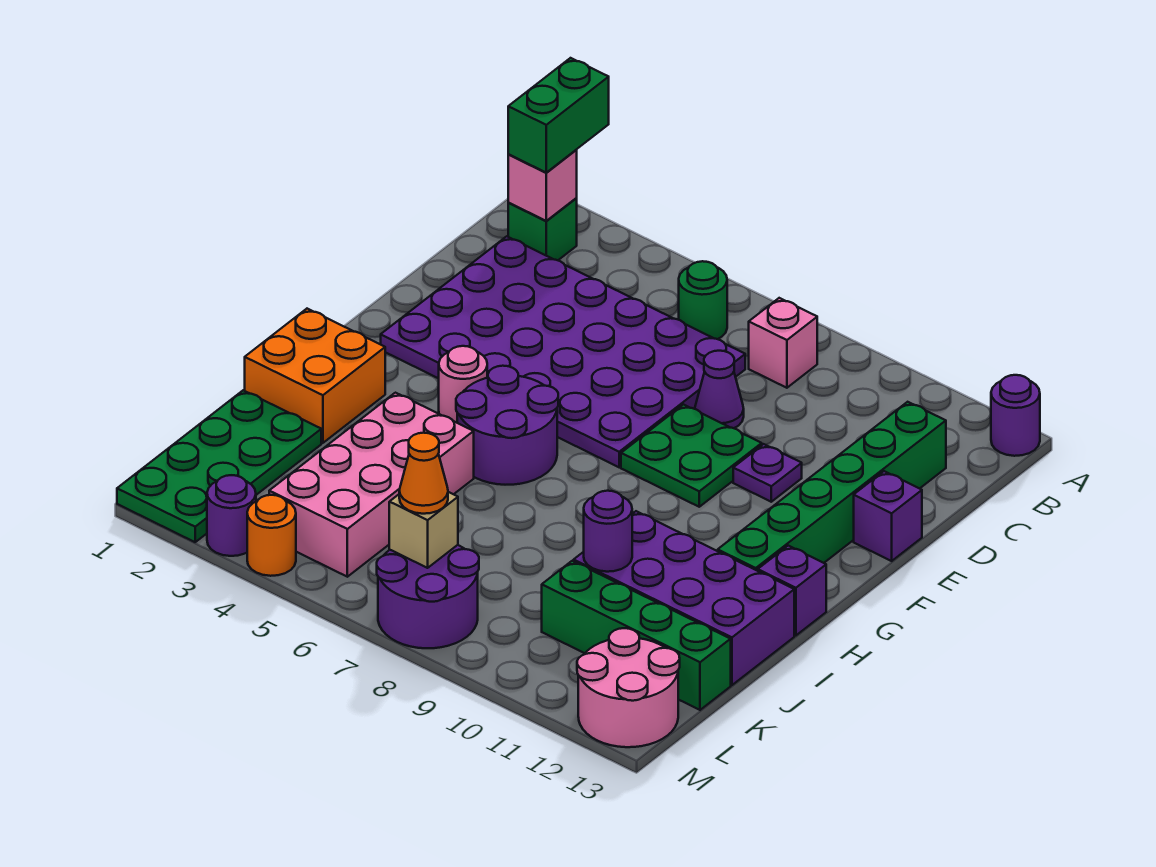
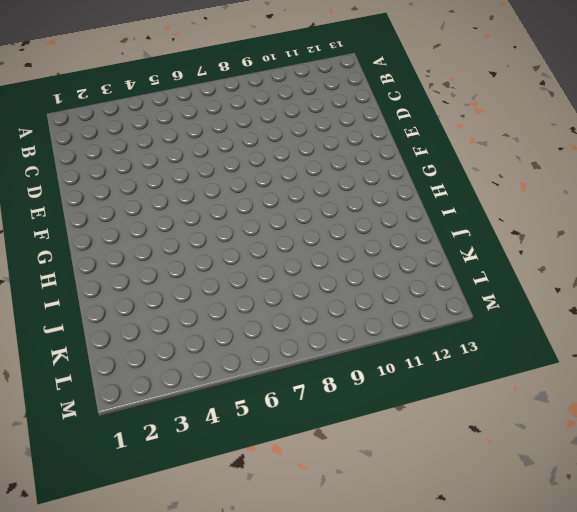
none -> purple round brick A13 level 1
none -> green brick B2 level 1
none -> green round brick B6 level 1

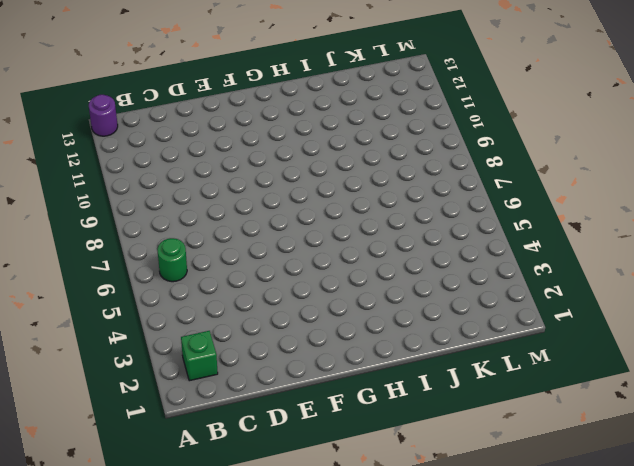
none -> pink brick B8 level 1
none -> purple plate C2:F7 level 1
none -> green brick C12:H12 level 1

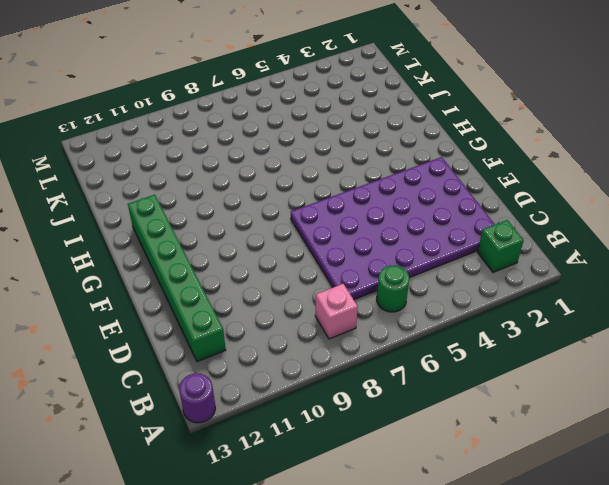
none -> purple cone D8 level 1
none -> green plate E8:F9 level 1
none -> purple plate E10 level 1

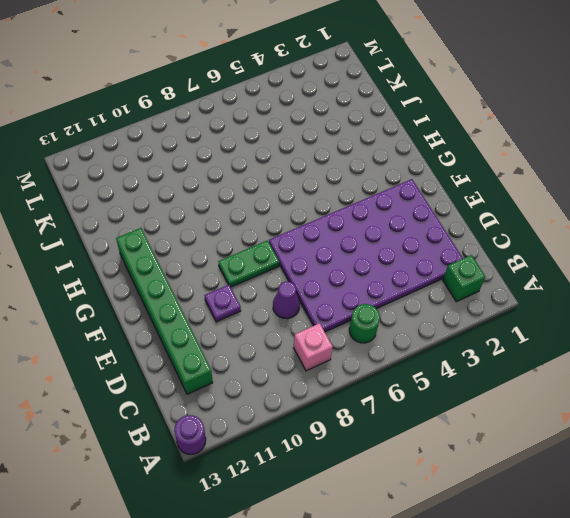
green plate F8:F9 level 1 -> green plate E8:F9 level 1
none -> purple brick E13 level 1
none -> pink round brick G4 level 1
none -> purple round brick G5:H6 level 1

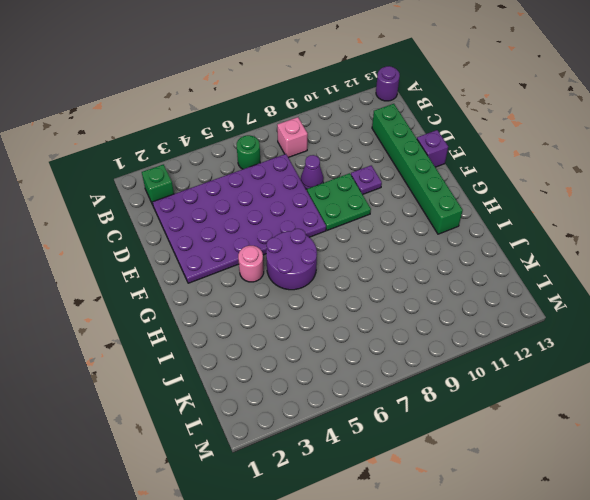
none -> orange brick H1:I2 level 1
none -> purple brick H13 level 1
none -> pink brick I4:L5 level 1

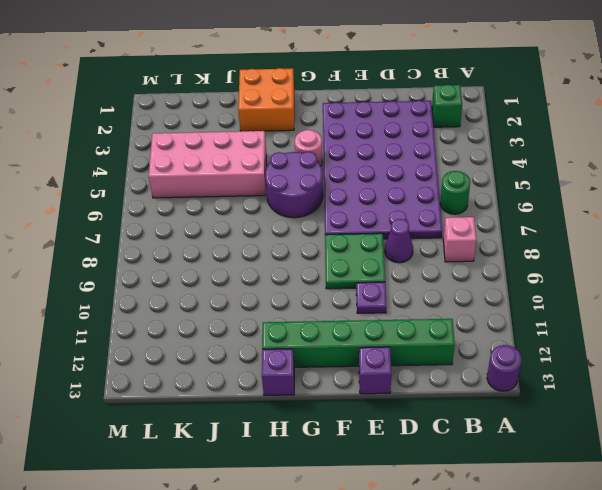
none -> purple brick I10:J13 level 1
none -> green plate J1:M2 level 1
none -> green brick K10:K13 level 1

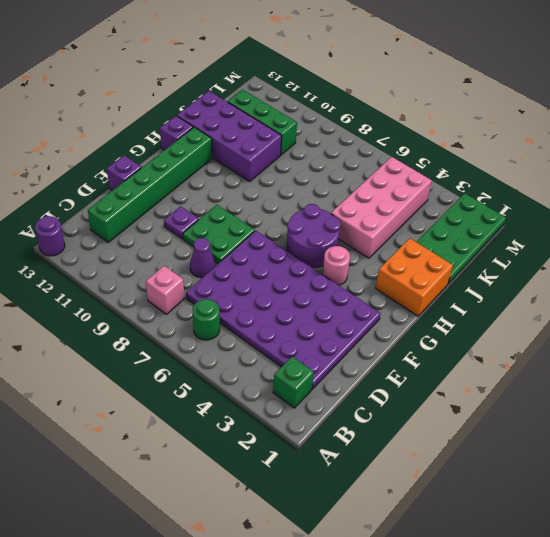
green brick K10:K12 level 1 -> green brick K10:K13 level 1
none -> purple round brick L7:M8 level 1
none -> pink round brick L12:M13 level 1
none -> purple round brick M3 level 1

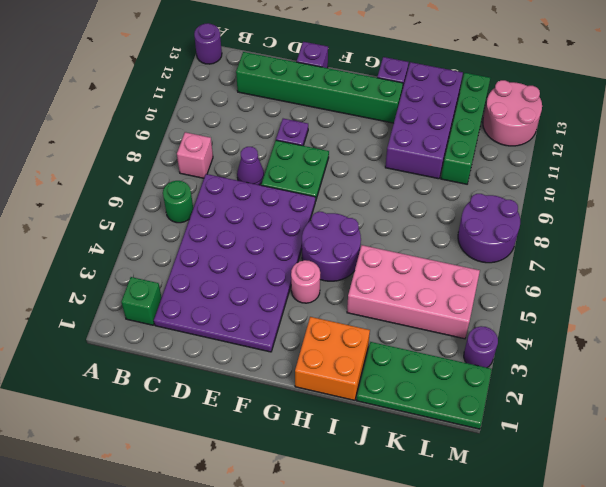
none -> orange round brick M4 level 1
none -> pink brick B2 level 2
none -> purple round brick J10 level 2

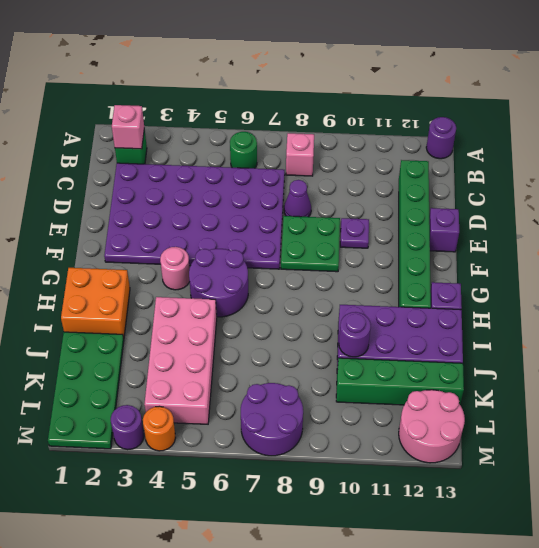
none -> tan brick L7 level 2
none -> green brick A2:B2 level 3
none -> orange cone L7 level 3

